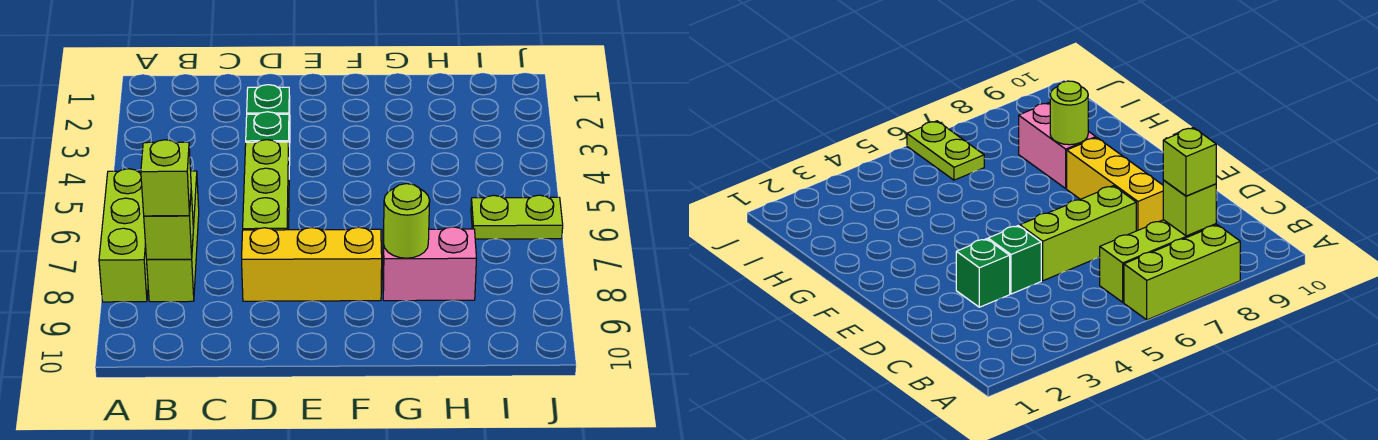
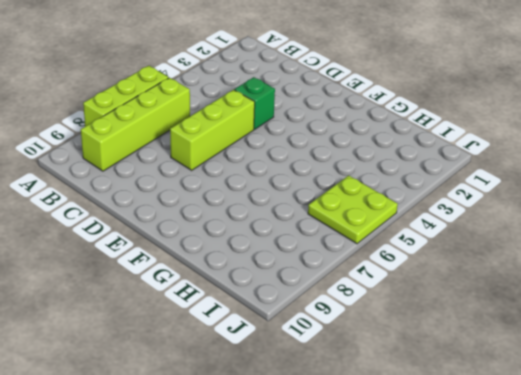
lime brick B6:B9 level 1 -> lime brick B6:B8 level 1
lime plate I5:J6 level 1 -> lime plate I6:J6 level 1
none -> green brick D3 level 1
none -> yellow brick D8:F8 level 1

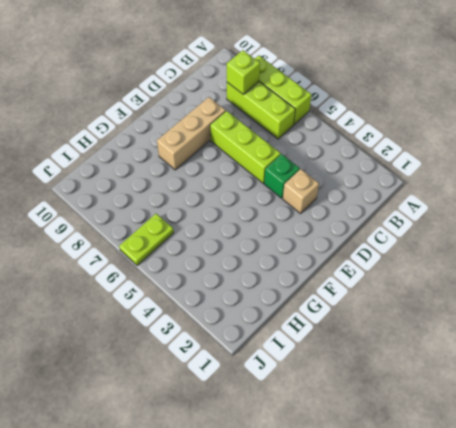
tan brick D3 level 1 -> green brick D3 level 1
tan brick D8:F8 level 1 -> yellow brick D8:F8 level 1
none -> pink brick G8:H8 level 1
none -> lime round brick G8 level 2

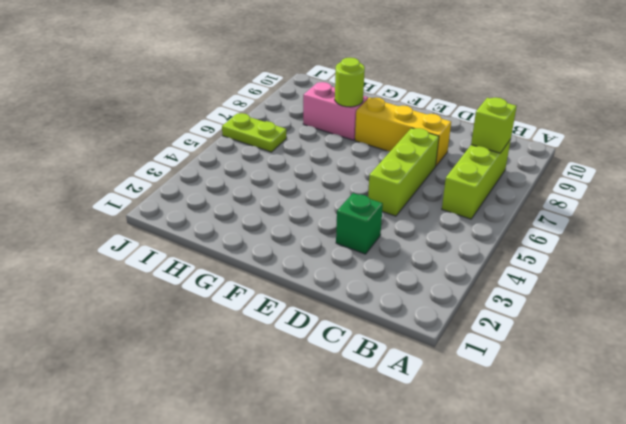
none -> lime brick A6:A8 level 1
none -> green brick D4 level 1

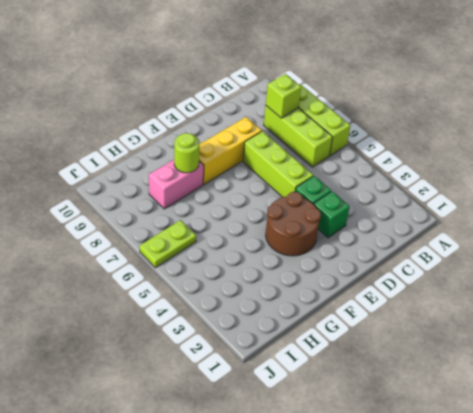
brown round brick E3:F4 level 1 -> none
none -> lime brick B8 level 3

